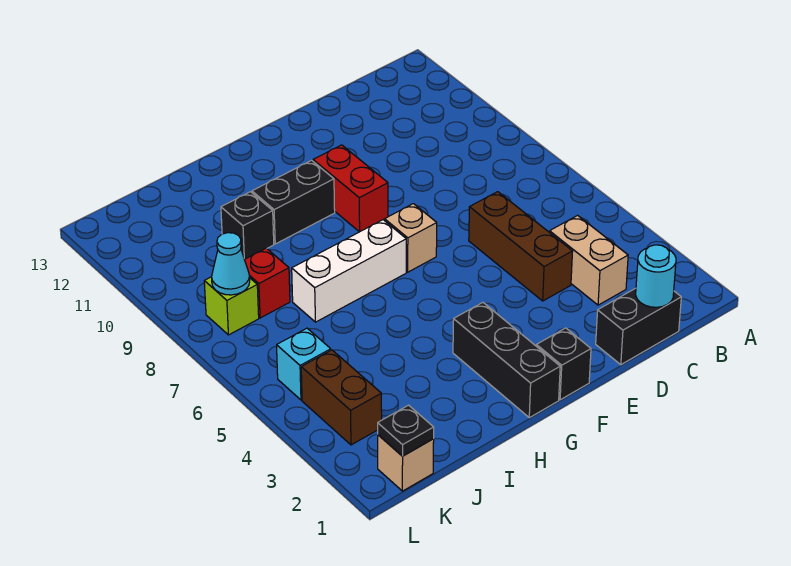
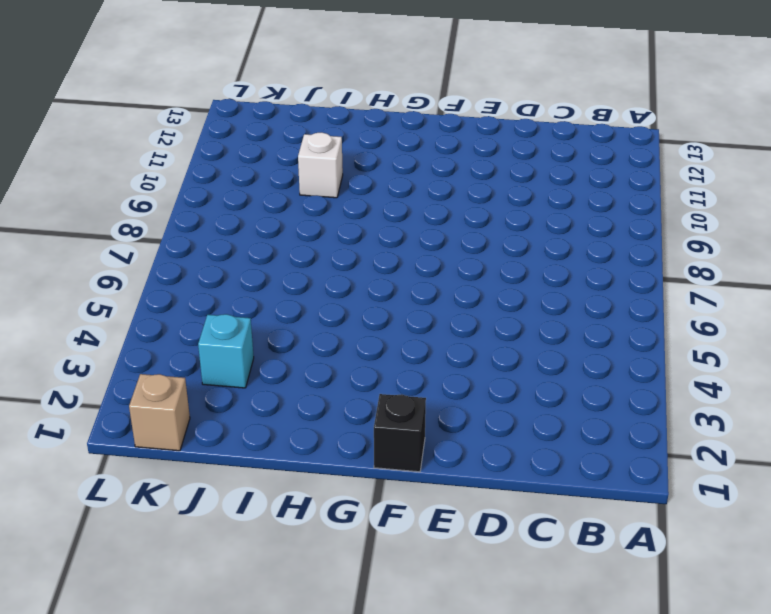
white brick I10 level 1 -> black brick I10 level 1
cyan brick J3 level 1 -> cyan brick K5 level 1
none -> black brick C1:D1 level 1
none -> tan brick C3:C4 level 1
none -> brown brick D4:D6 level 1

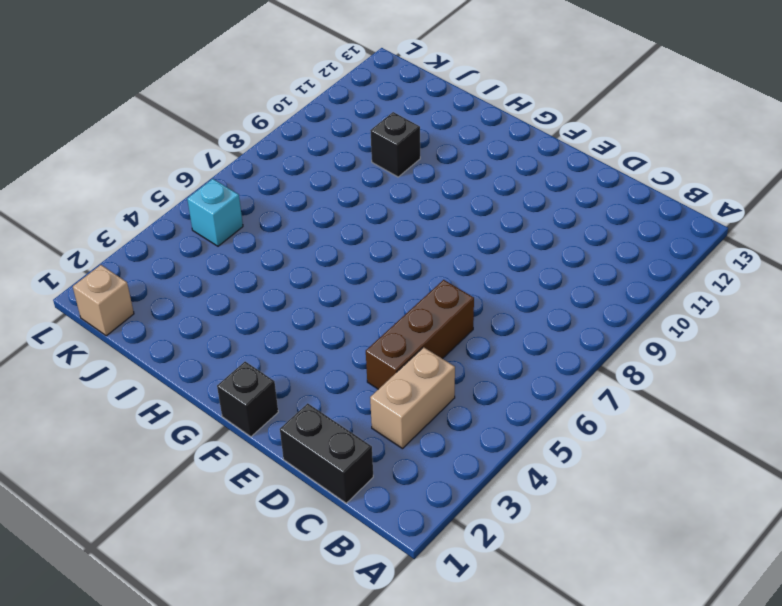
none -> tan brick F7 level 1
none -> red brick F9:F10 level 1
none -> black brick G1:G3 level 1

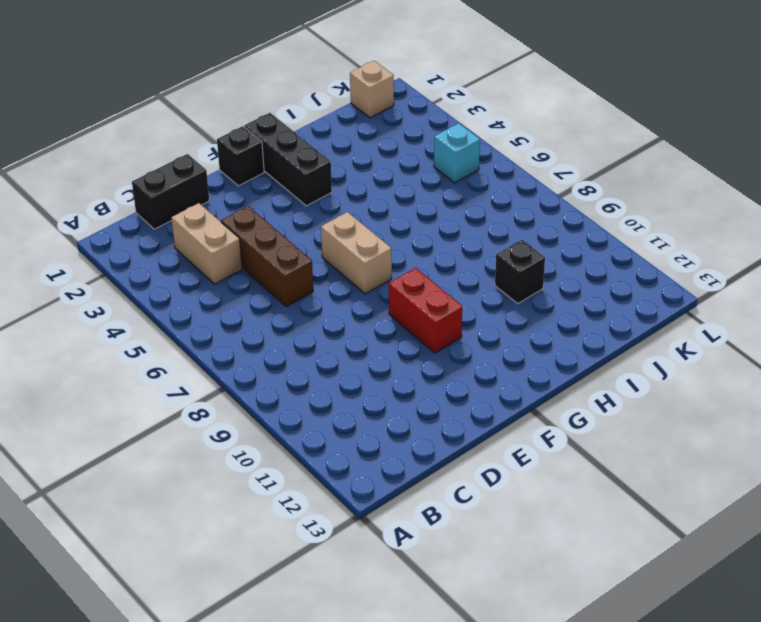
tan brick F6:F7 level 1 -> tan brick F7 level 1
none -> white brick G7:I7 level 1
none -> black brick G10:H10 level 1
none -> red brick J8 level 1

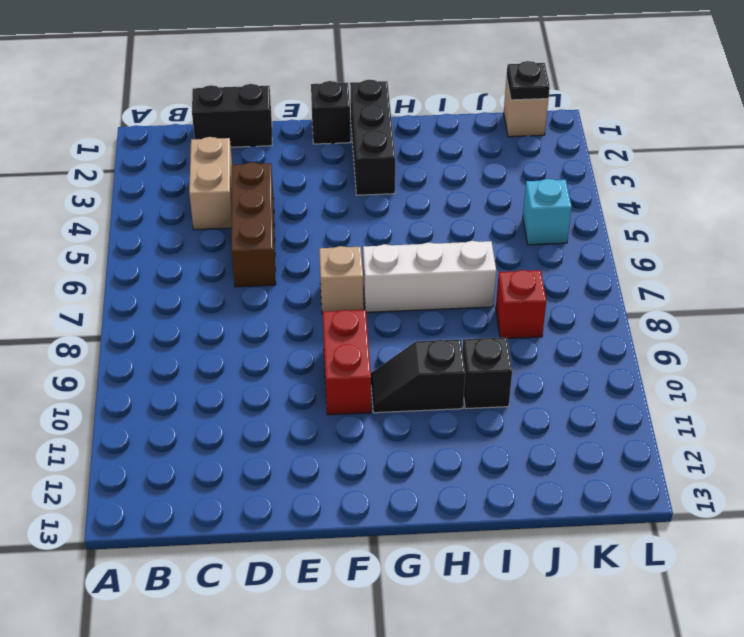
black slope G10:H10 level 1 top H -> black brick G10:H10 level 1
none -> brown brick K3:K4 level 1
none -> lime brick K8 level 1
none -> cyan round brick C1 level 2

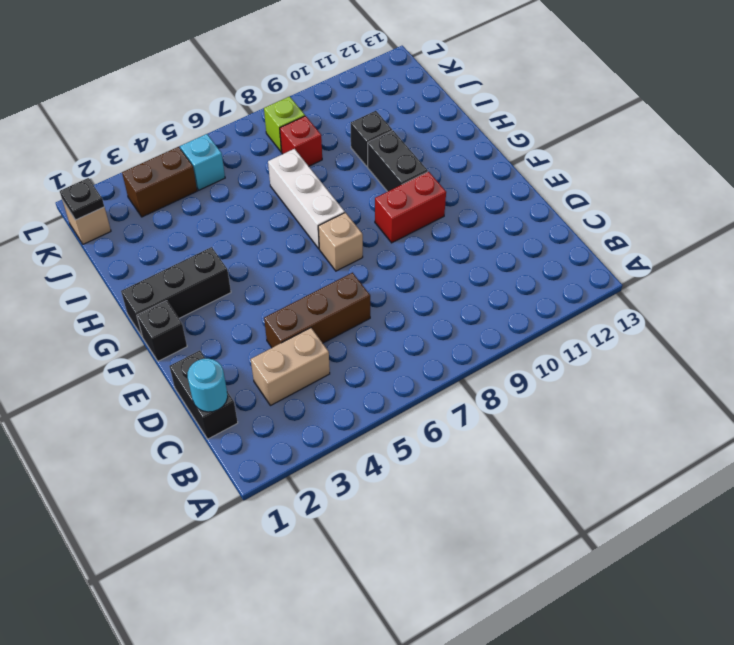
none -> cyan cone K8 level 2

